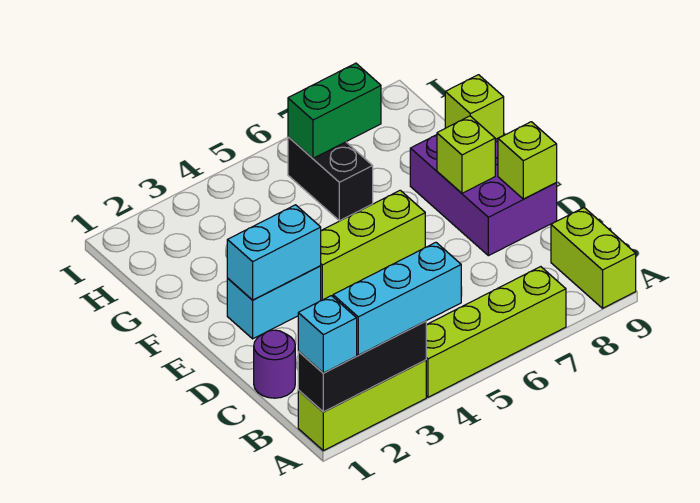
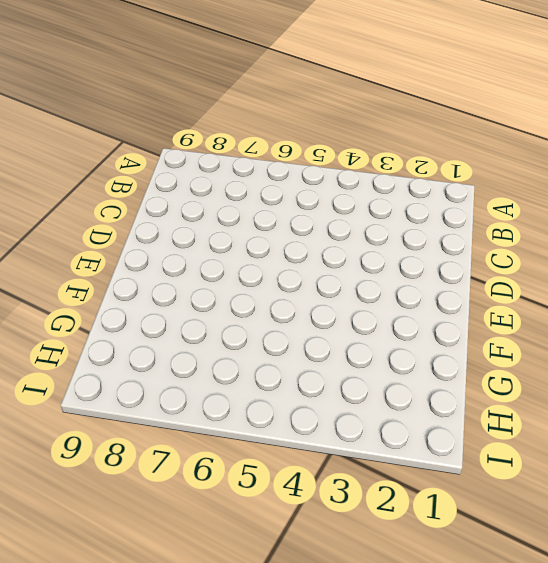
none -> lime brick A1:A3 level 1
none -> lime brick A4:A7 level 1
none -> lime brick A9:B9 level 1

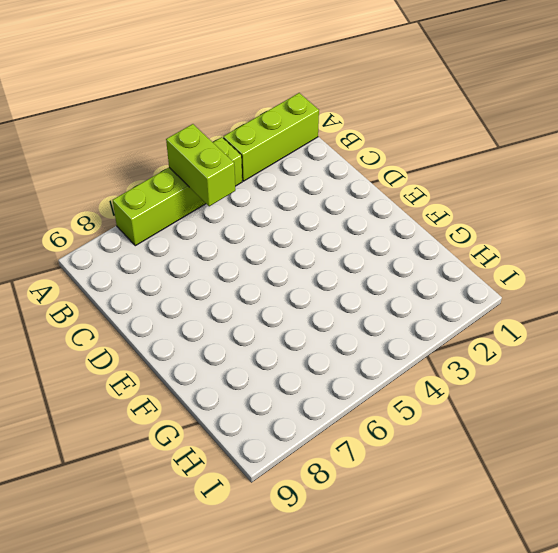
lime brick A5:B5 level 2 -> lime brick A9:B9 level 1
none -> purple round brick C1 level 1
none -> purple brick D8:F9 level 1
none -> cyan brick E2:E3 level 1

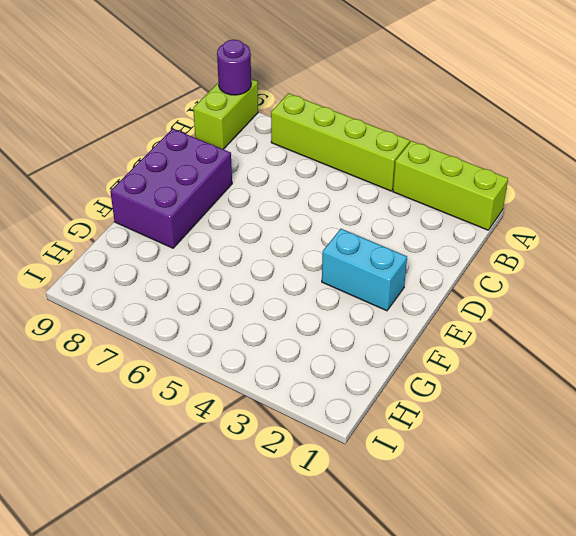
purple round brick A9 level 2 -> purple round brick C1 level 1
none -> lime brick E4:E6 level 1
none -> black brick G6:H6 level 1
none -> black brick A1:A3 level 2

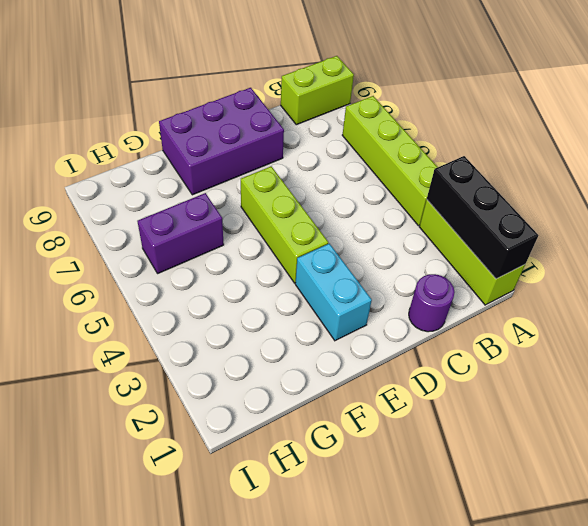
purple brick G6:H6 level 1 -> black brick G6:H6 level 1
none -> lime brick D9 level 2
none -> cyan brick E2:E3 level 2
none -> lime brick E8 level 2

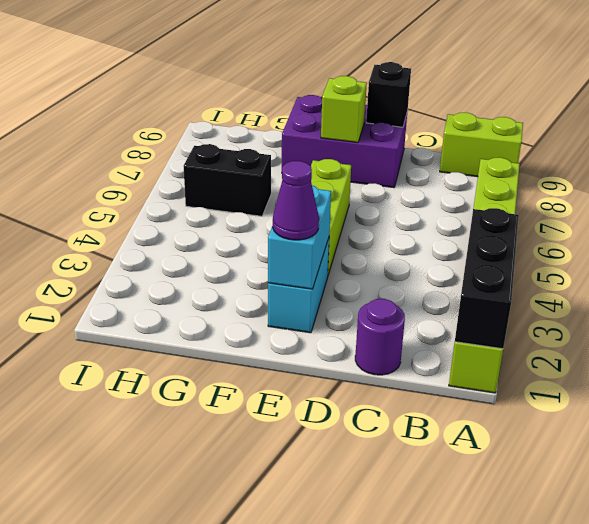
black brick D9 level 2 -> lime brick D9 level 2
purple cone E2 level 3 -> none
none -> lime brick F9 level 2
none -> green brick H6:H7 level 2
none -> cyan brick A1 level 3

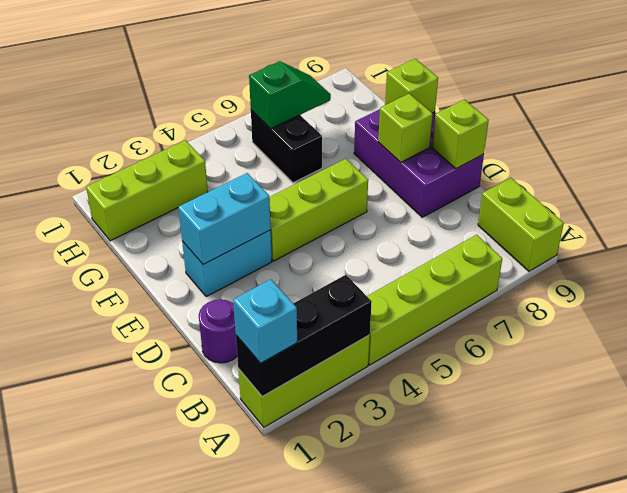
lime brick H1:H3 level 1 -> none
green slope H6:H7 level 2 top 6 -> green brick H6:H7 level 2
none -> cyan brick A2:A4 level 3

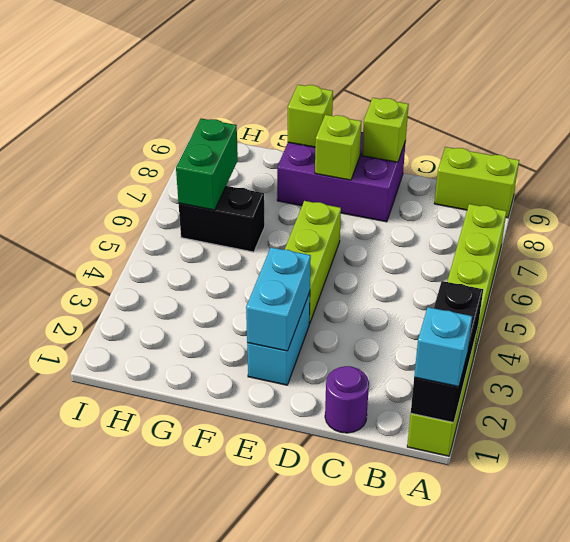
none -> cyan brick A2:A4 level 3

